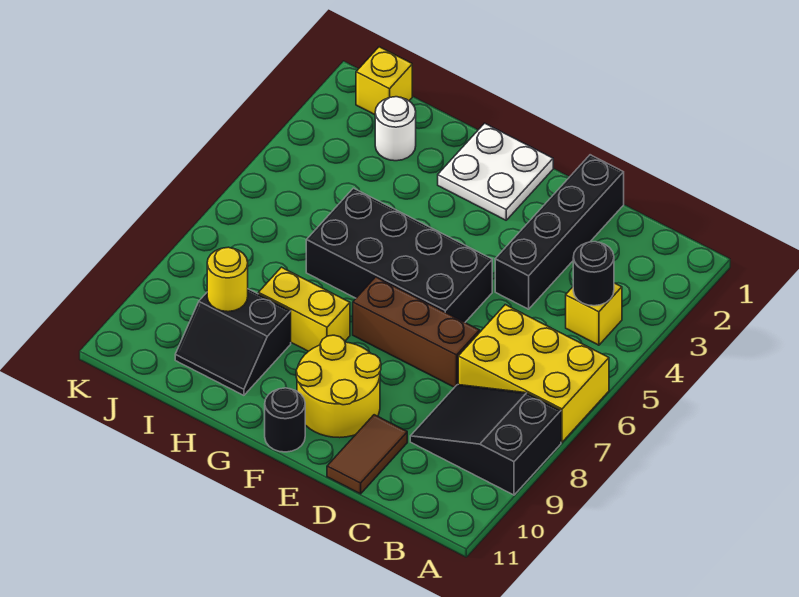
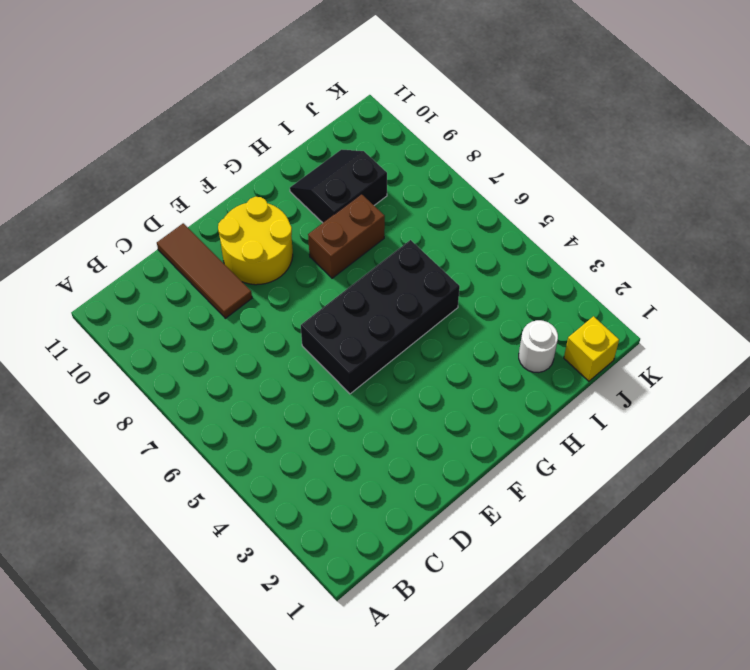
brown tile D9:D11 level 1 -> brown tile D10:D11 level 1
brown brick G8:H8 level 1 -> yellow brick G8:H8 level 1
none -> yellow brick A6:C7 level 1
none -> black slope A8:C9 level 1 top A
none -> yellow brick B4 level 1

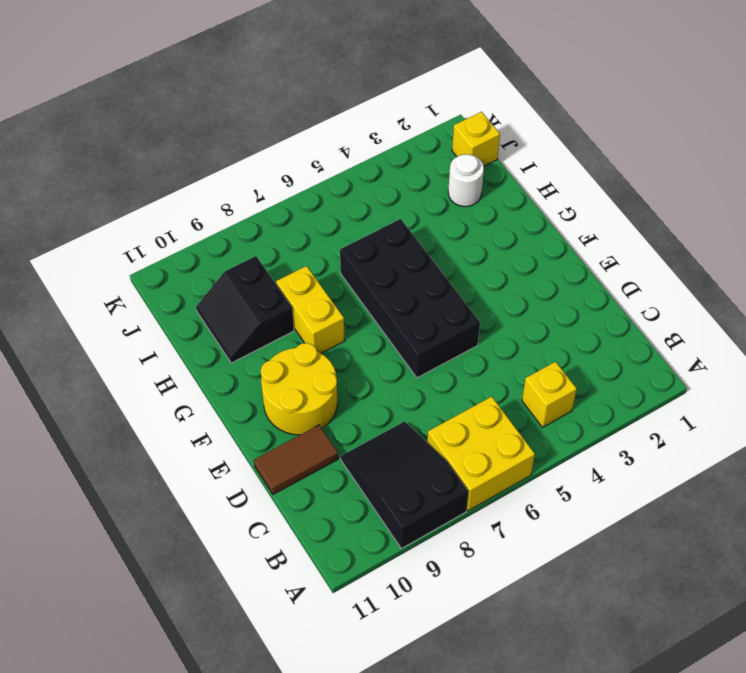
yellow brick A6:B7 level 1 -> yellow brick A6:C7 level 1
none -> black brick D1:D4 level 1
none -> brown brick D7:F7 level 1
none -> white plate F1:G2 level 1

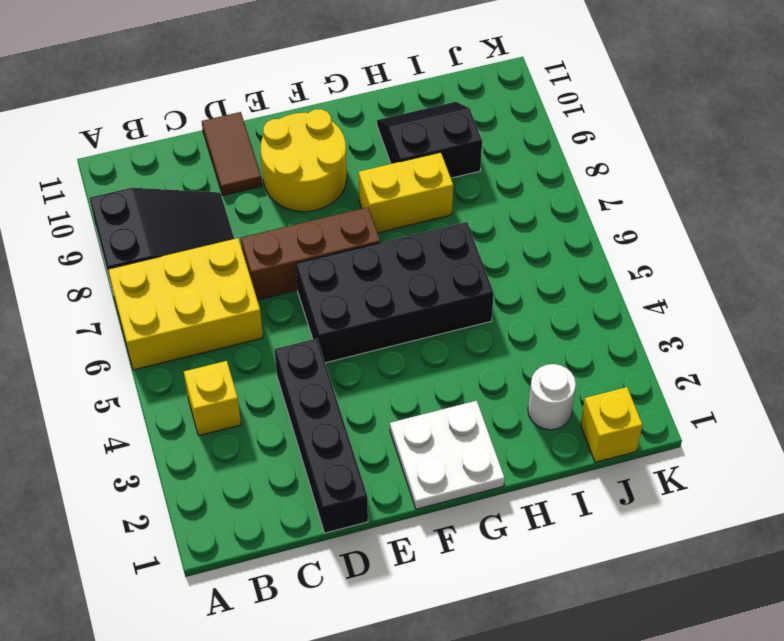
none -> black round brick F11 level 1
none -> black round brick B4 level 2
none -> yellow round brick I9 level 2

